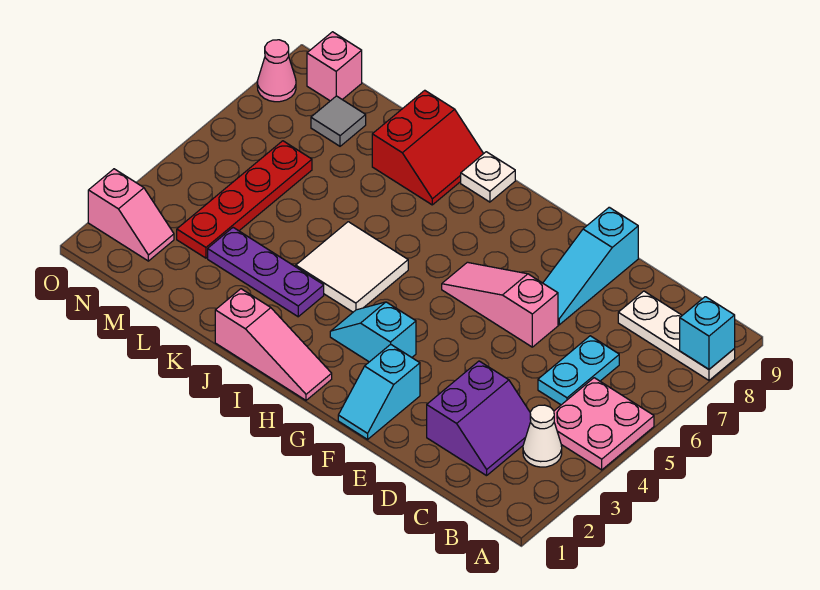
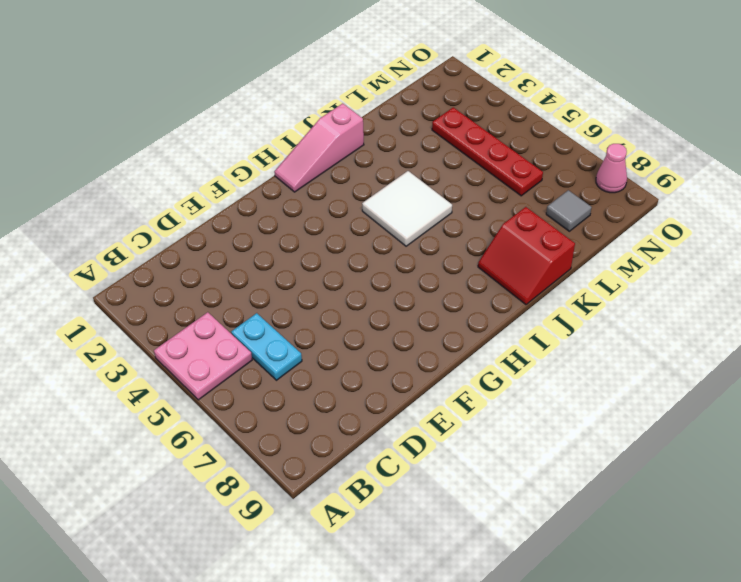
none -> white plate A8:C8 level 1
none -> white cone B3 level 1
none -> purple slope C2:D3 level 1 top D

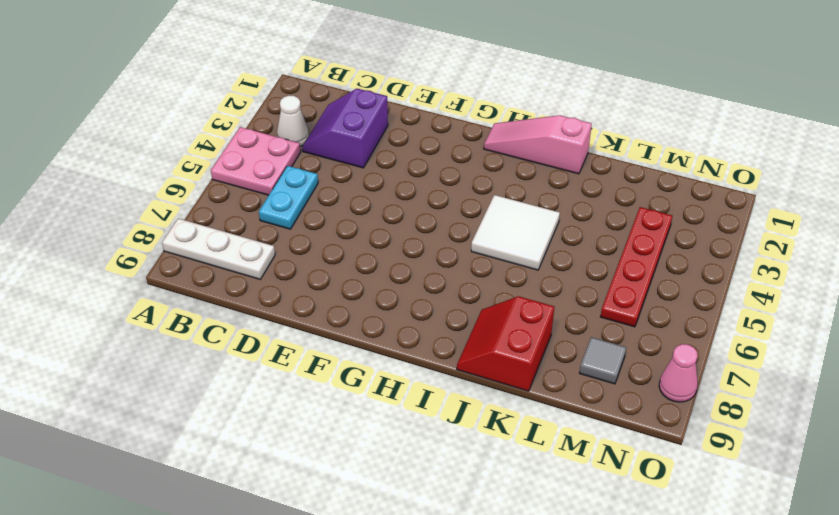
none -> pink slope E6:G6 level 1 top E
none -> cyan slope E7:E9 level 1 top 9
none -> cyan slope F1:F2 level 1 top 2

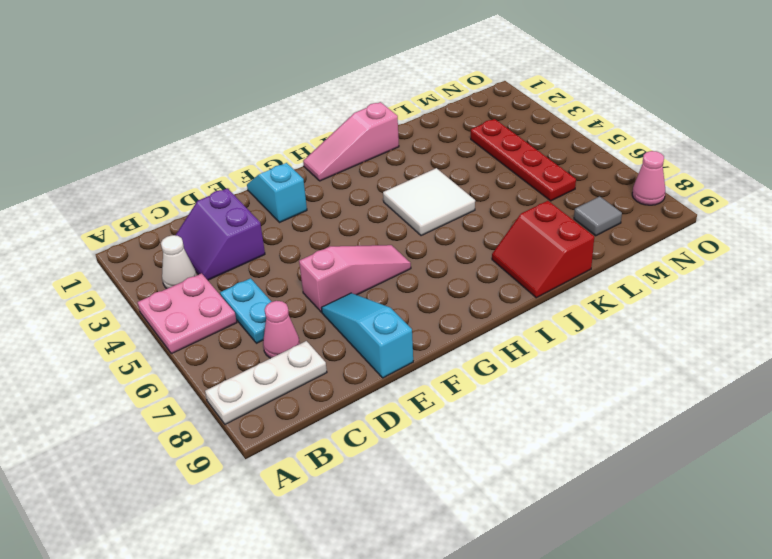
pink cone C7 level 1 -> none
none -> cyan slope G3:H3 level 1 top G
none -> white plate I9 level 1
none -> purple plate J3:L3 level 1

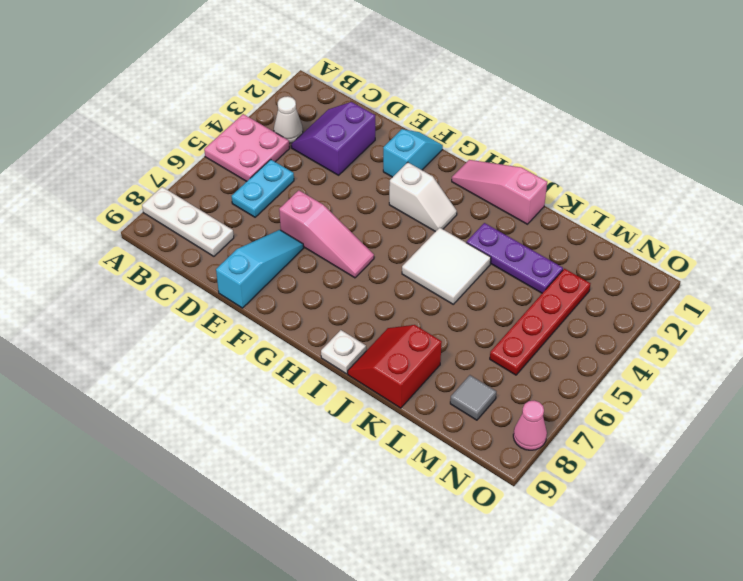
white slope G3:H3 level 1 top G -> cyan slope G3:H3 level 1 top G
none -> pink slope N2:O2 level 1 top O
none -> pink brick N9 level 1
none -> cyan brick A8 level 2

